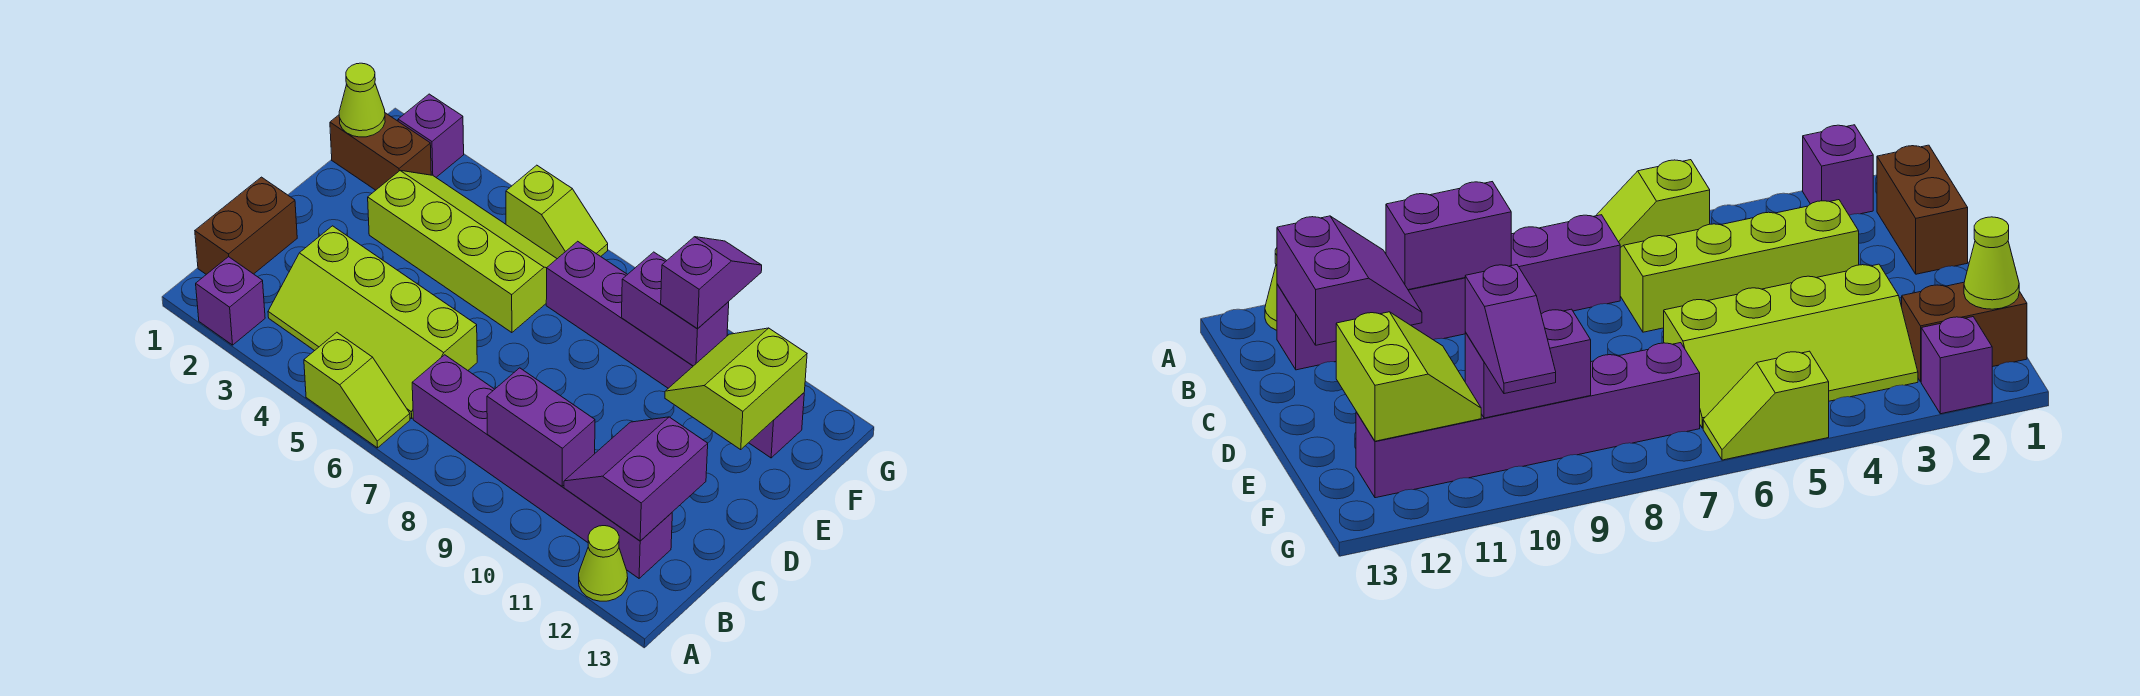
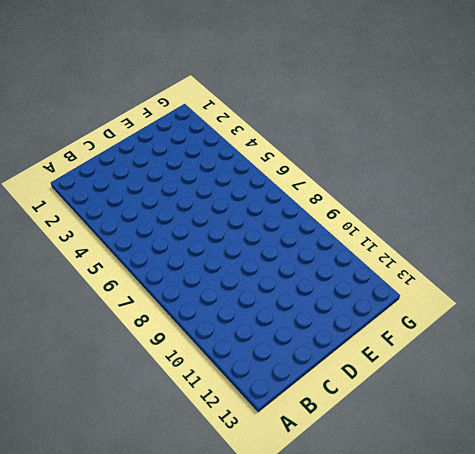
none -> purple brick A2 level 1
none -> lime slope A5:A6 level 1 top 5
none -> lime cone A12 level 1

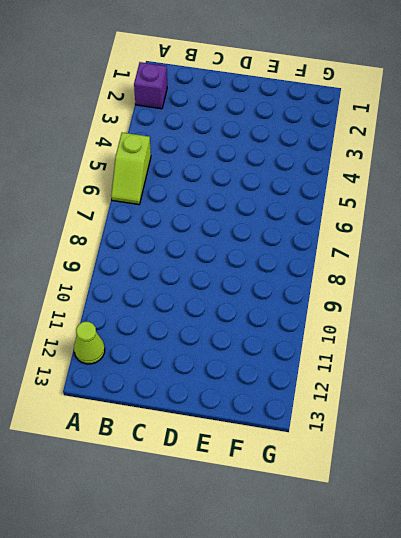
none -> brown brick B1:C1 level 1
none -> lime slope B3:C6 level 1 top C
none -> purple brick B7:B12 level 1

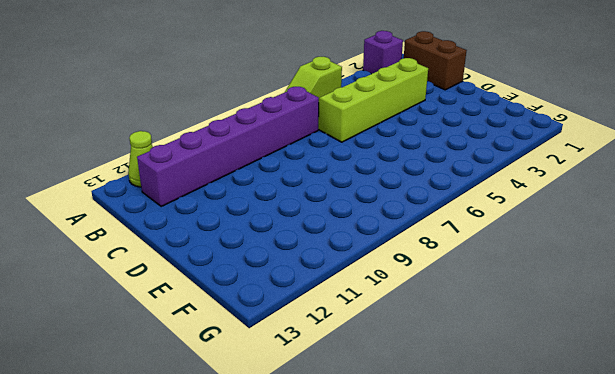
none -> lime slope E3:F6 level 1 top E
none -> brown brick F1:F2 level 1
none -> purple brick F7:F12 level 1

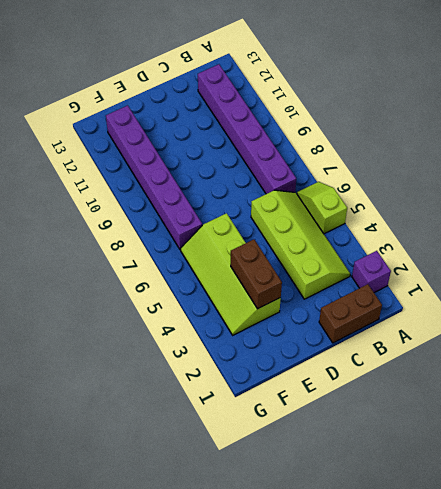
brown brick E3:E4 level 2 -> brown brick F1:F2 level 1
none -> lime cone A12 level 1
none -> purple brick G2 level 1
none -> lime slope G5:G6 level 1 top 5

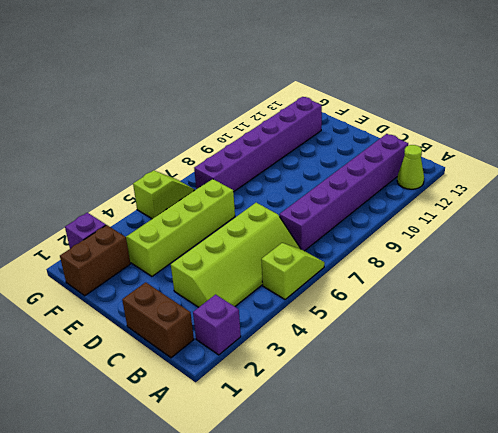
none -> purple brick B9:B10 level 2
none -> purple slope B11:C12 level 2 top 12
none -> lime slope E11:F12 level 2 top 12

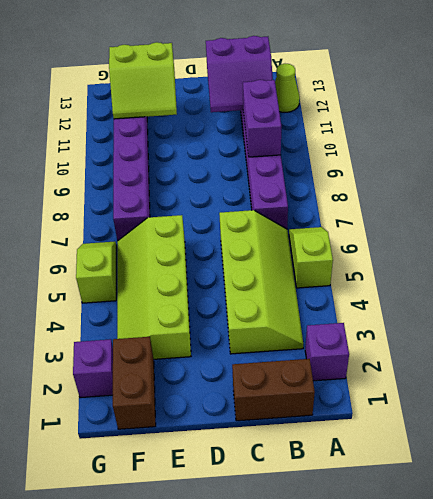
none -> lime cone F1 level 2
none -> purple brick F9:F10 level 2
none -> purple slope F10:G10 level 3 top F

